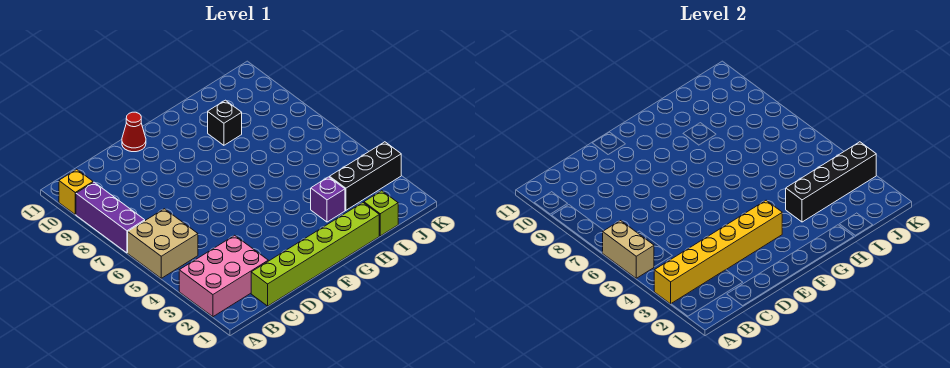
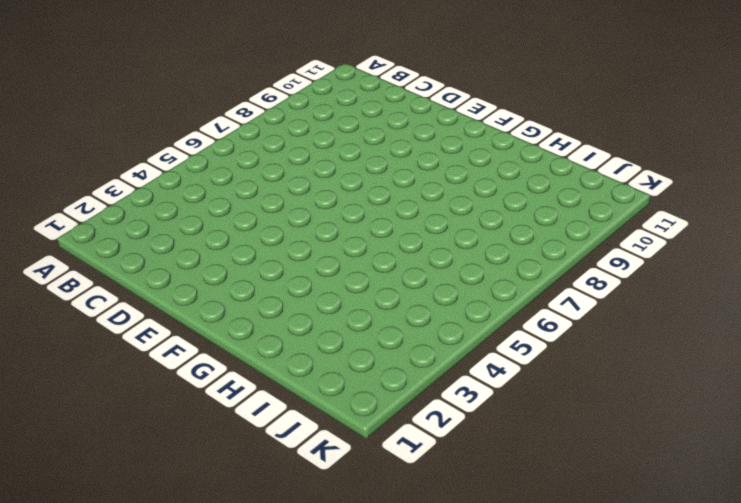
none -> pink brick A2:C3 level 1
none -> tan brick A5:B6 level 1
none -> purple brick A7:A9 level 1

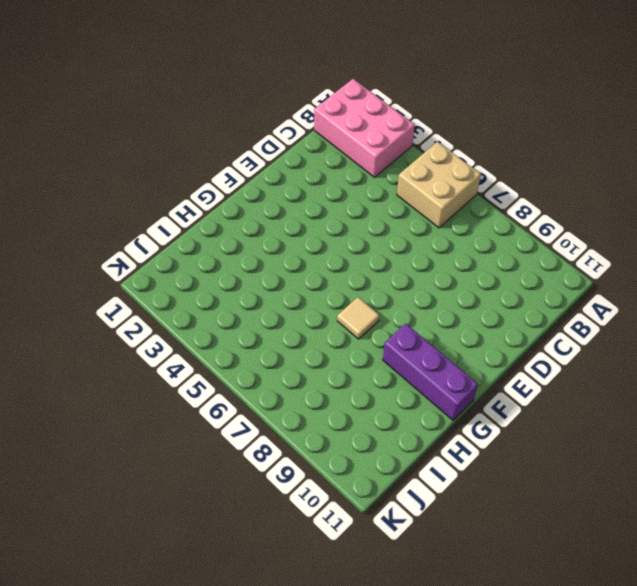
pink brick A1:B3 level 1 -> pink brick A2:C3 level 1
tan tile G7 level 1 -> none
purple brick G9:G11 level 1 -> purple brick A7:A9 level 1
none -> yellow brick A10 level 1
none -> lime brick C1:H1 level 1
none -> red cone E11 level 1

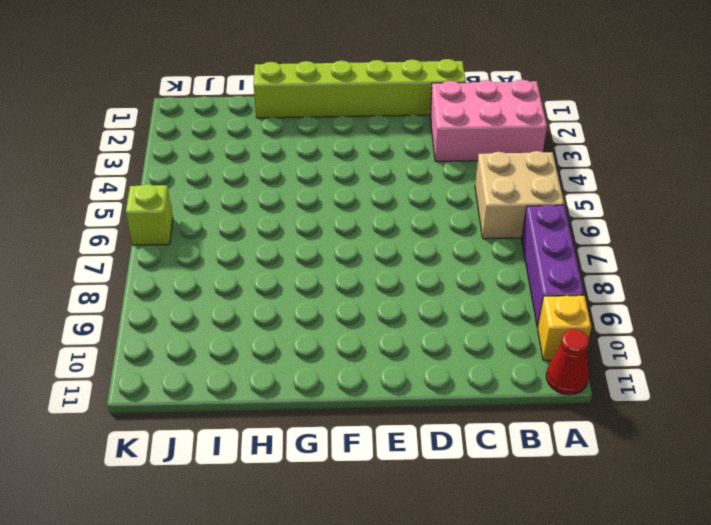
red cone A11 level 1 -> red cone E11 level 1
lime brick K6 level 1 -> lime brick I1 level 1
none -> purple brick H3 level 1
none -> black brick H9 level 1
none -> black brick I3:K3 level 1

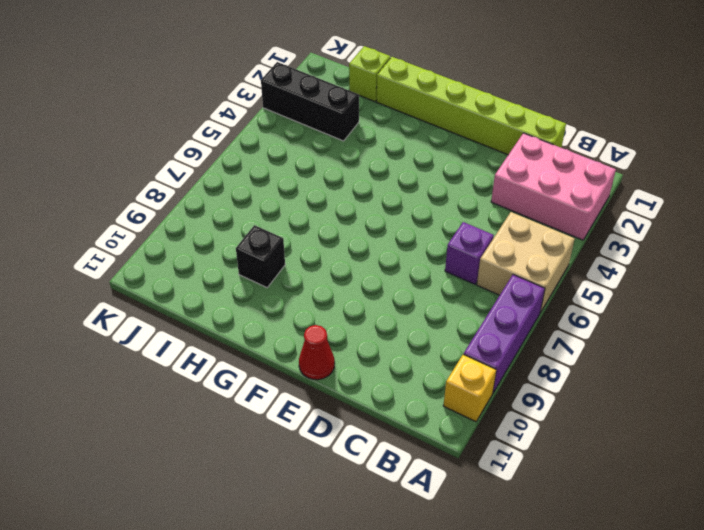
purple brick C6 level 1 -> purple brick H3 level 1
none -> yellow brick A3:F3 level 2
none -> tan brick A5:A6 level 2
none -> black brick H3:K3 level 2

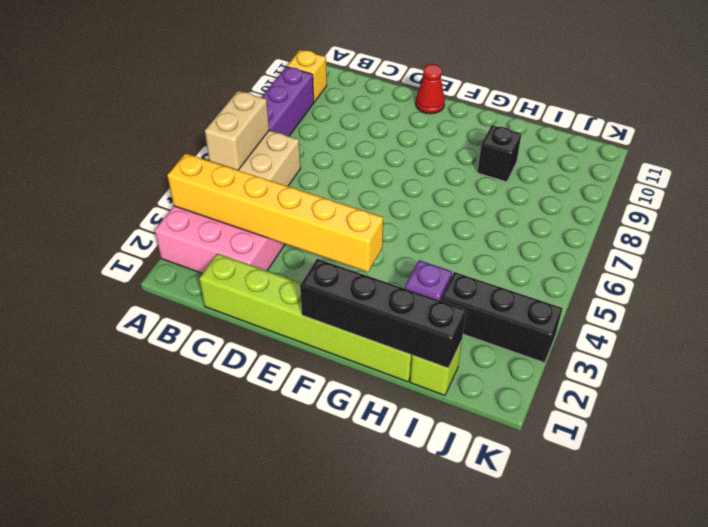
black brick F1:I1 level 2 -> black brick H3:K3 level 2

